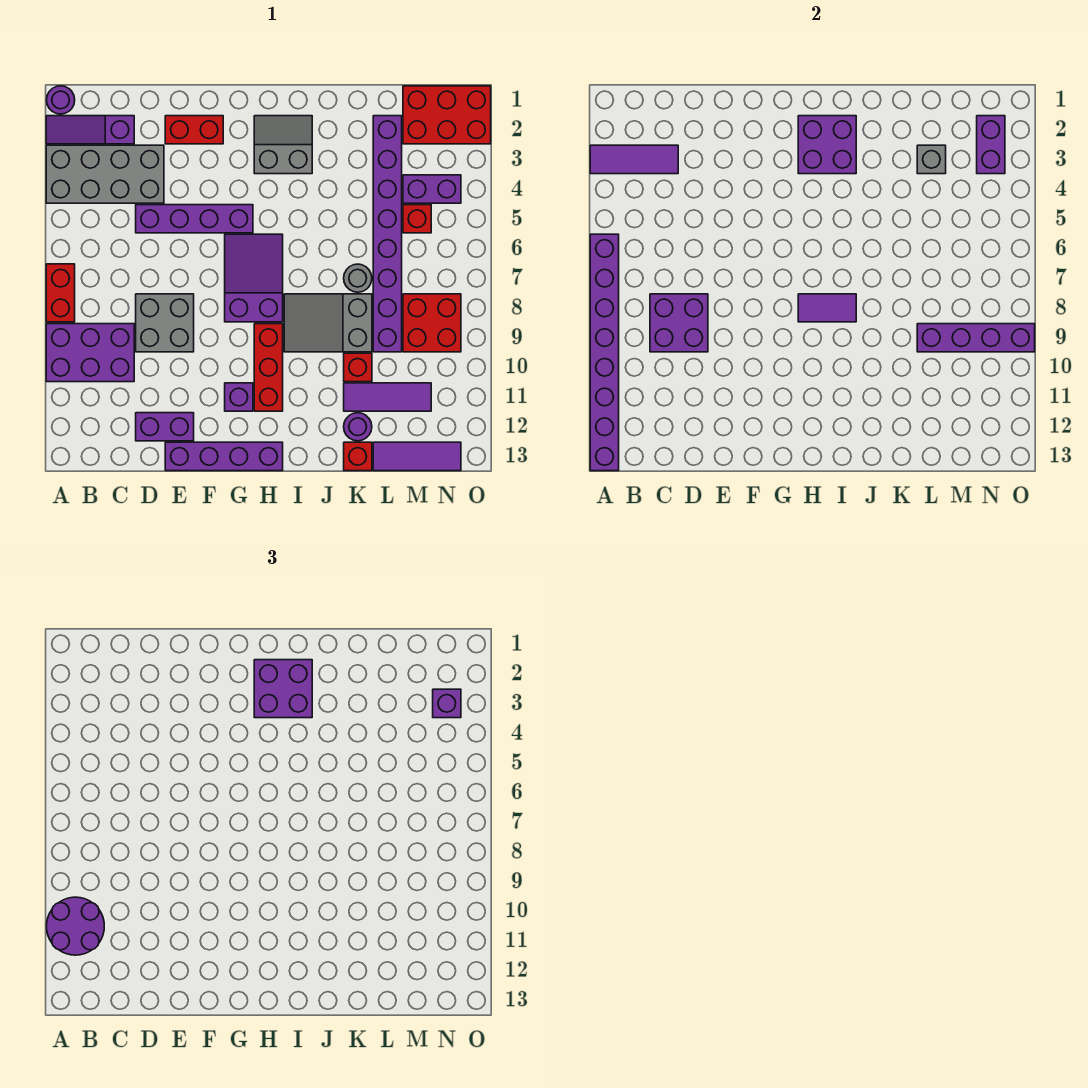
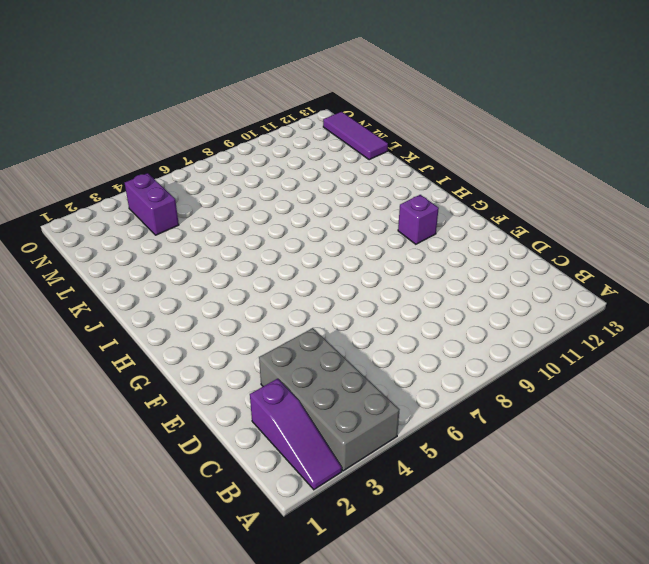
none -> purple round brick A1 level 1
none -> red brick A7:A8 level 1
none -> purple brick A9:C10 level 1
none -> purple brick D5:G5 level 1

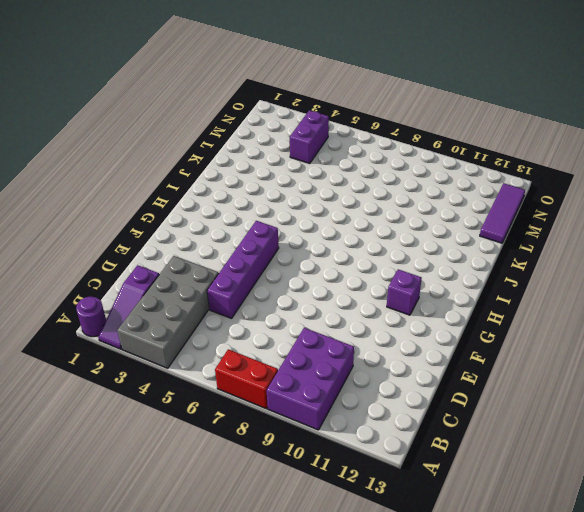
none -> grey brick D8:E9 level 1
none -> purple brick D12:E12 level 1
none -> red brick E2:F2 level 1
none -> purple brick E13:H13 level 1

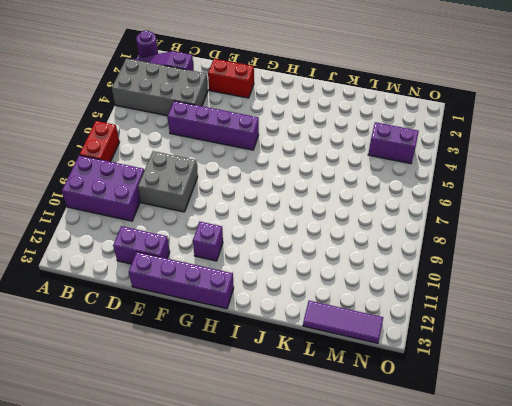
none -> purple slope G6:H8 level 1 top 8
none -> grey slope H2:I3 level 1 top 3
none -> red brick H9:H11 level 1
none -> grey slope I8:K9 level 1 top K

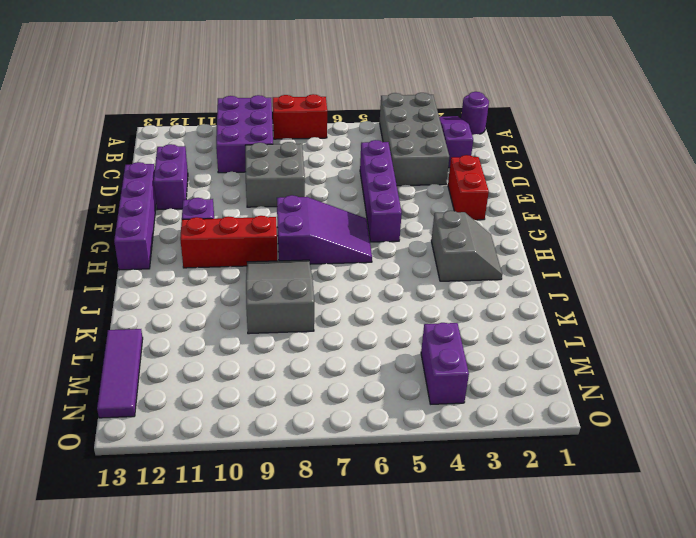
none -> grey round brick K7 level 1
none -> red brick K10 level 1
none -> purple tile K11:M11 level 1
none -> purple round brick K12 level 1

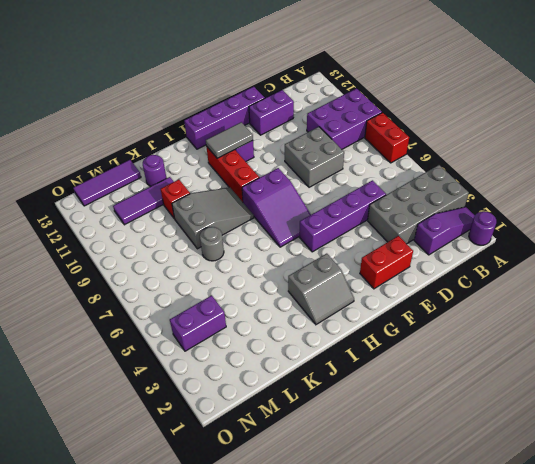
grey tile G11:H11 level 2 -> none
none -> red brick K13 level 1
none -> purple brick L2:L9 level 1
none -> red brick M1:O2 level 1
none -> red brick M5 level 1

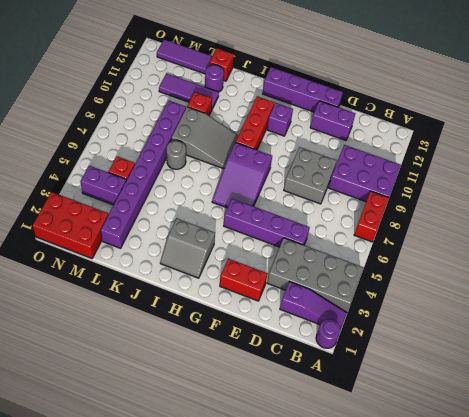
none -> red brick M8:N9 level 1
none -> purple tile A3:C3 level 2
none -> purple brick A6:A13 level 2
none -> purple brick C8:D9 level 2

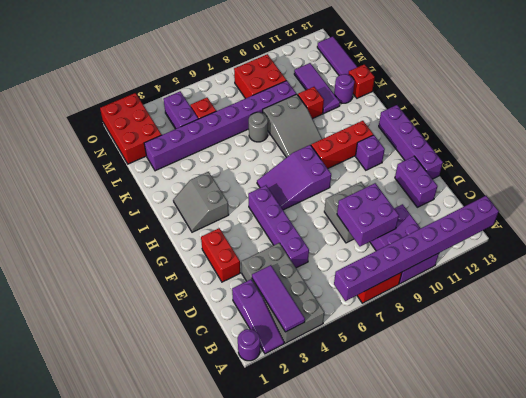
none -> purple brick H2:I3 level 2
none -> purple tile H8:I8 level 2
none -> grey brick L3 level 2
none -> purple brick L9:O9 level 2

